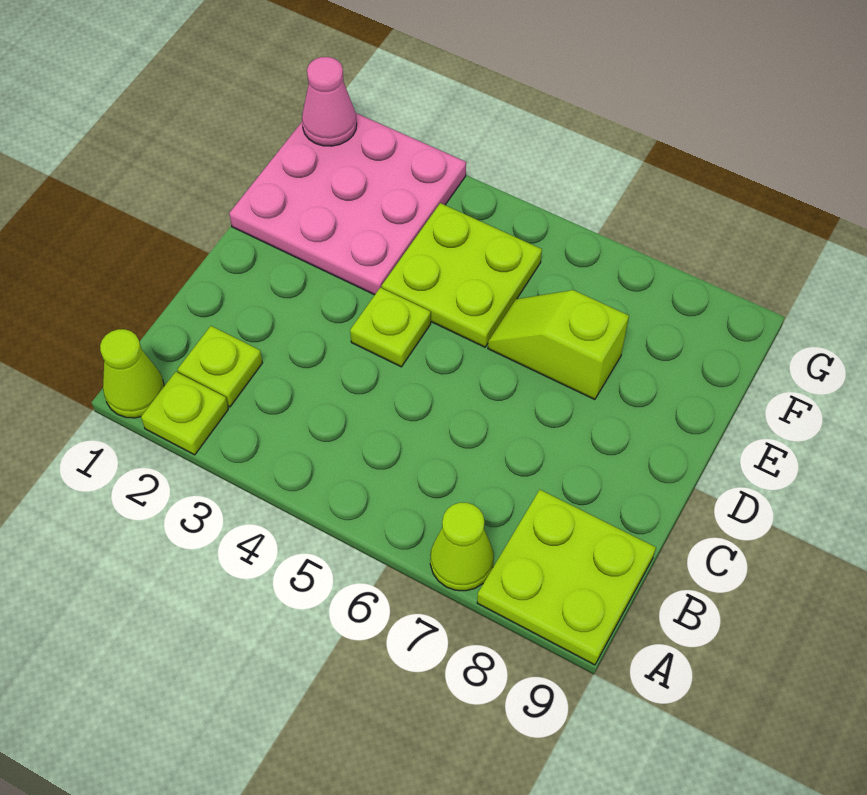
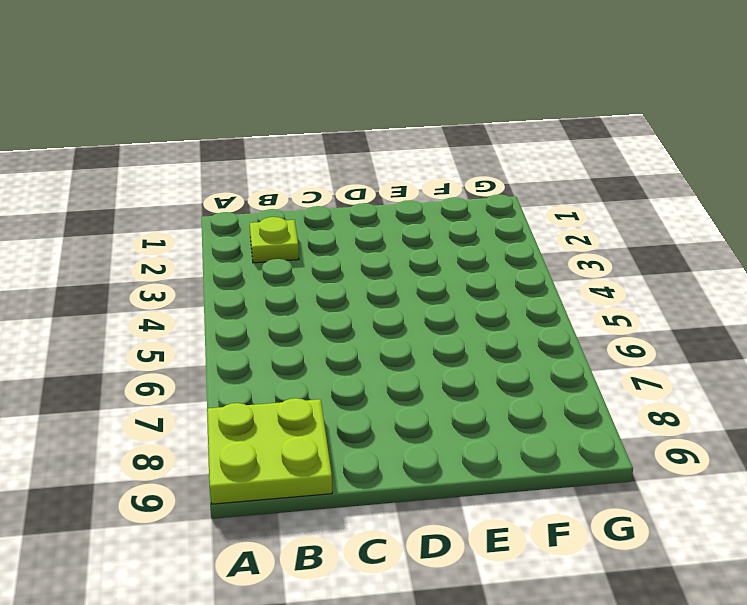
none -> lime cone A1 level 1
none -> lime plate A2 level 1

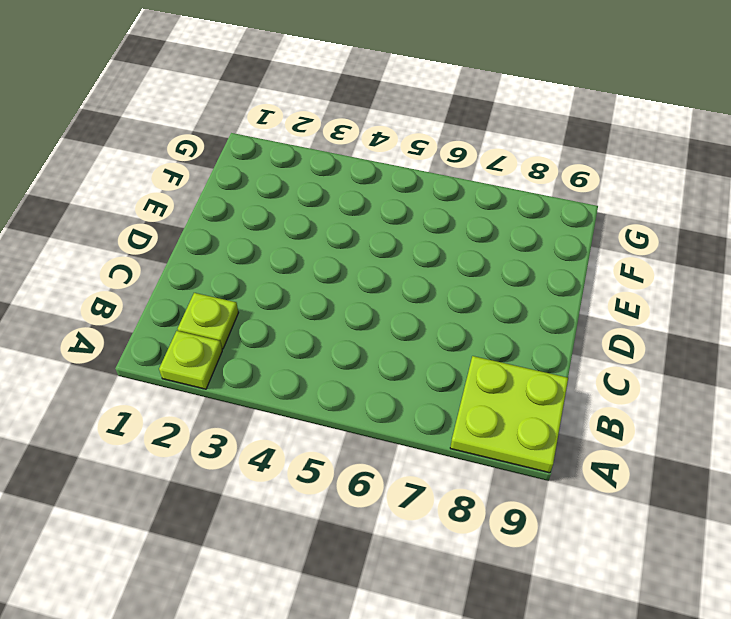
none -> lime cone A1 level 1
none -> lime cone A7 level 1

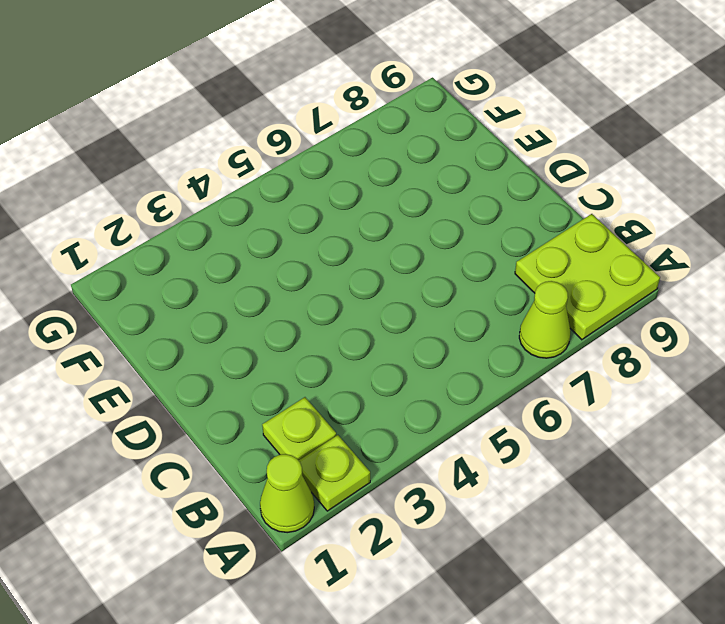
none -> lime plate D4 level 1
none -> pink plate E1:G3 level 1

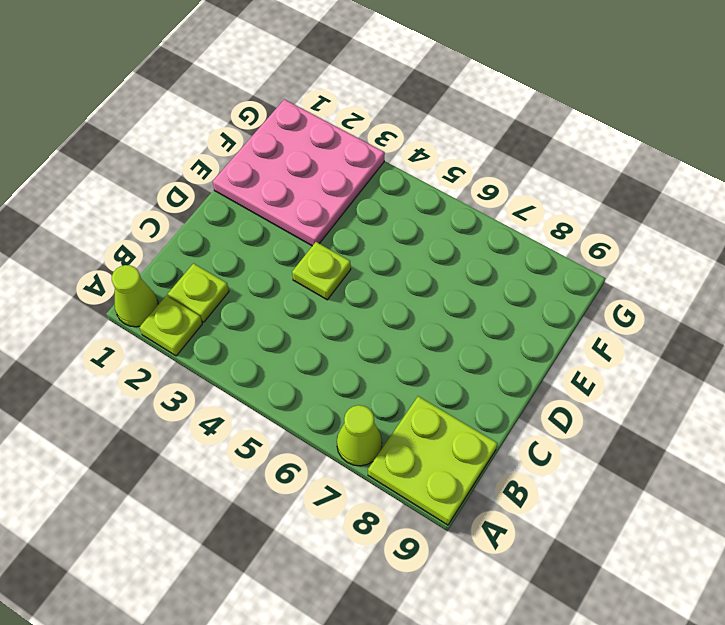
none -> lime plate E4:F5 level 1
none -> lime slope E6:E7 level 1 top 7

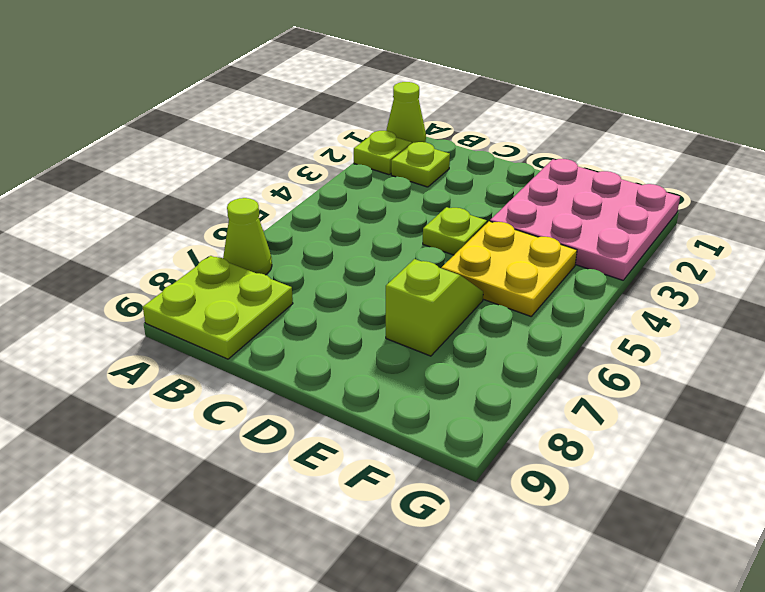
yellow plate E4:F5 level 1 -> lime plate E4:F5 level 1
none -> pink cone G1 level 2

